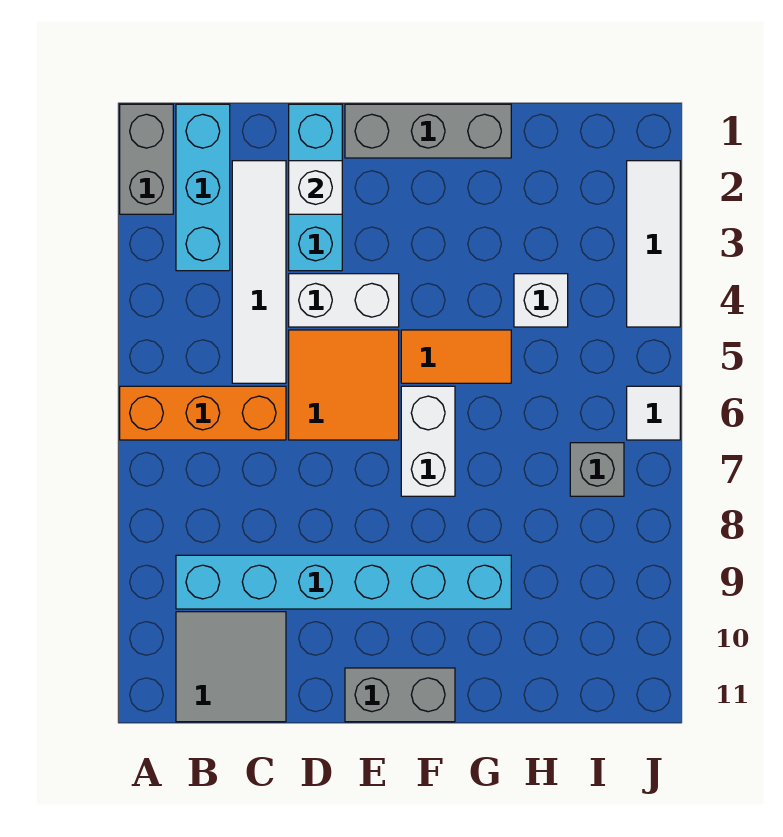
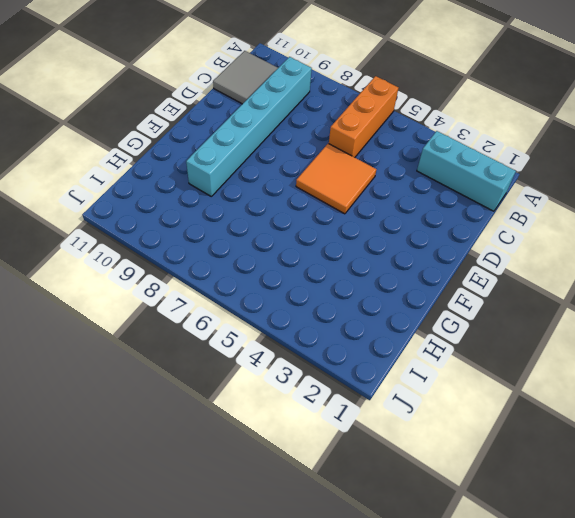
none -> grey brick A1:A2 level 1
none -> white tile C2:C5 level 1
none -> cyan brick D1:D3 level 1

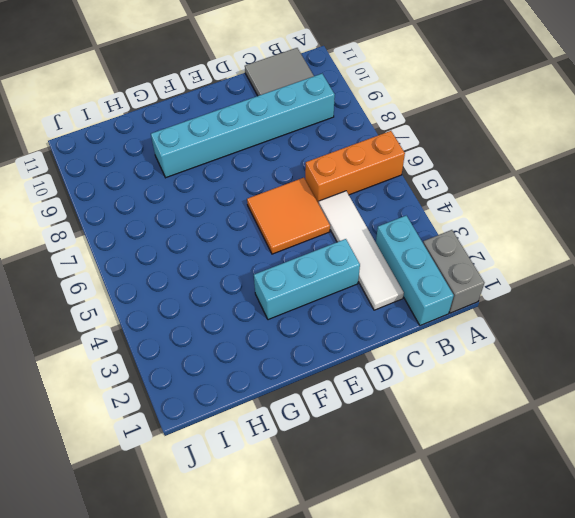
cyan brick D3:F3 level 1 -> cyan brick D1:D3 level 1
none -> white brick D4:E4 level 1
none -> grey brick E1:G1 level 1
none -> grey brick E11:F11 level 1

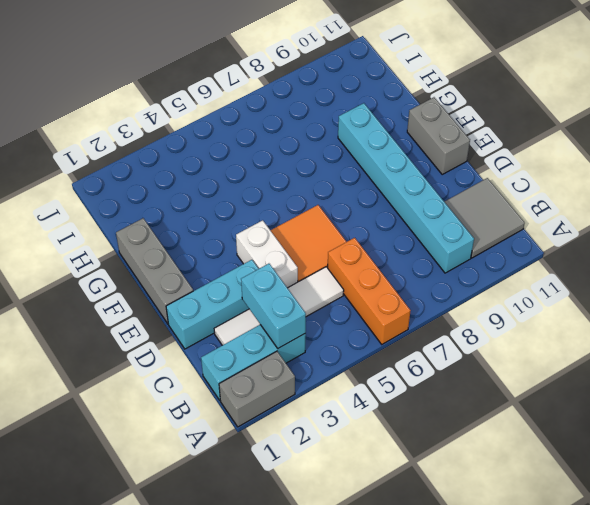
cyan brick B3:C3 level 2 -> none
none -> orange tile F5:G5 level 1
none -> white brick F6:F7 level 1
none -> white brick H4 level 1

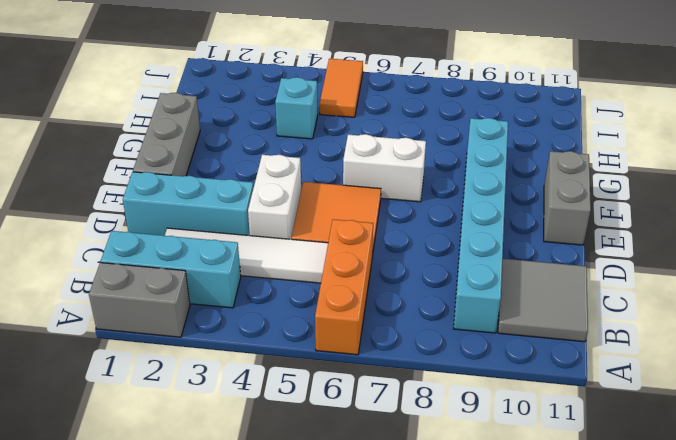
cyan brick H4 level 1 -> white brick H4 level 1
orange tile I5:J5 level 1 -> orange tile F5:G5 level 1
none -> grey brick I7 level 1
none -> white tile J2:J4 level 1
none -> white tile J6 level 1

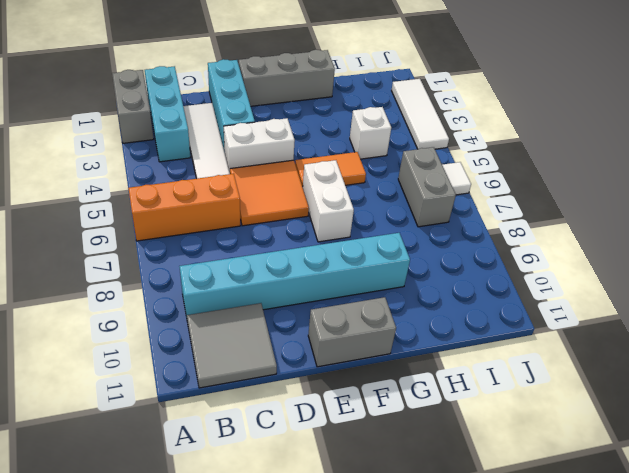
grey brick I6:I7 level 1 -> grey brick I7 level 1
none -> white brick D2 level 2

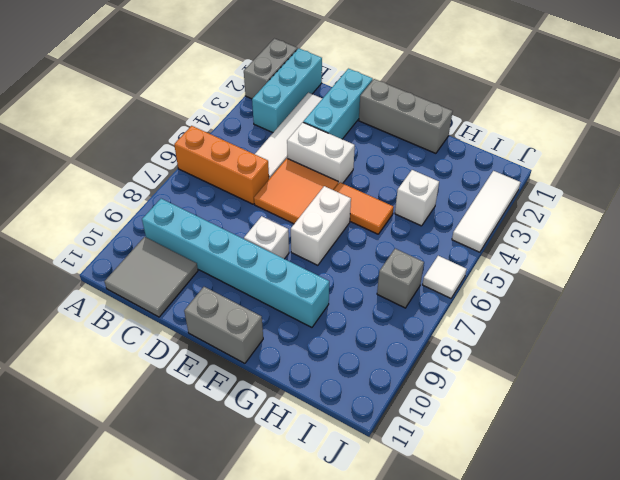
white brick E8 level 1 -> white brick D2 level 2

